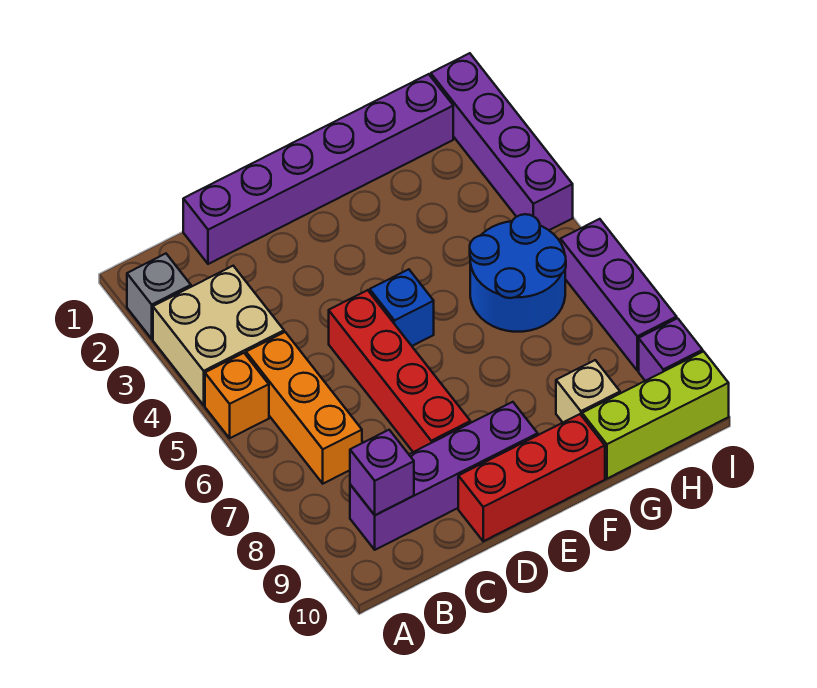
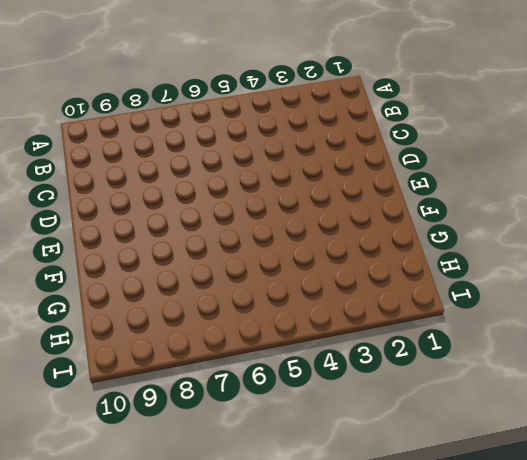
none -> grey brick A2 level 1
none -> tan brick A3:B4 level 1
none -> orange brick A5 level 1

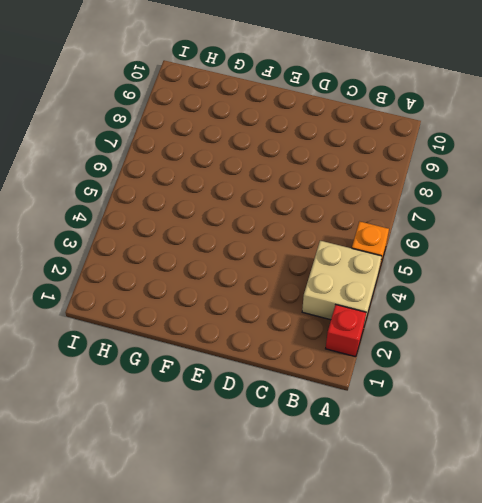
red brick A2 level 1 -> grey brick A2 level 1
none -> orange brick B5:B7 level 1
none -> purple brick B9:E9 level 1
none -> purple brick C1:H1 level 1

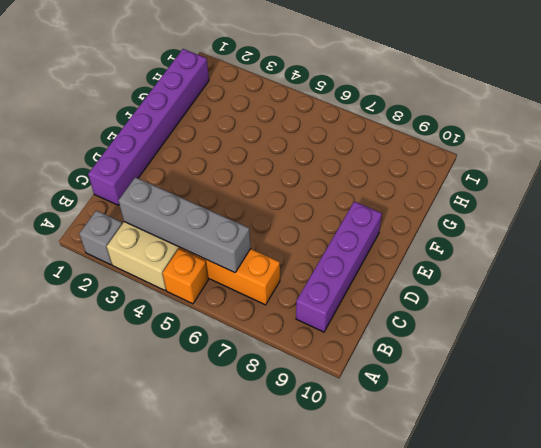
grey brick B3:B6 level 2 -> none
none -> red brick D5:D8 level 1
none -> red brick D10:F10 level 1
none -> blue brick E5 level 1

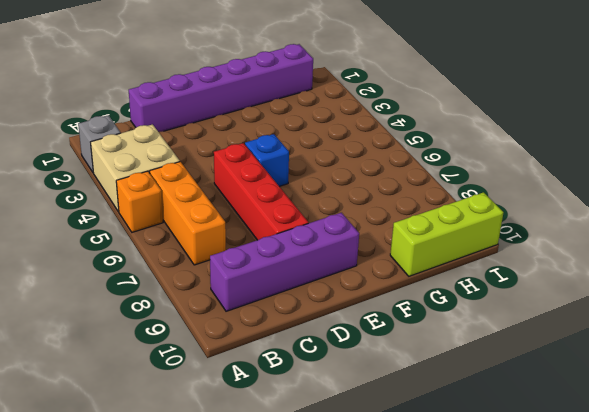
none -> red brick D10:F10 level 1
none -> blue round brick G5:H6 level 1
none -> tan brick G9 level 1

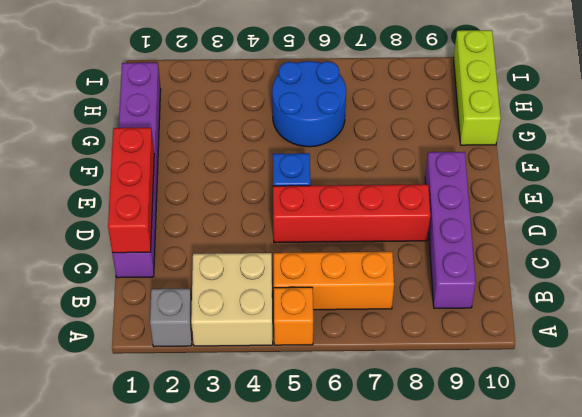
red brick C1:E1 level 2 -> red brick D10:F10 level 1
none -> tan brick G9 level 1
none -> purple brick I1:I4 level 1
none -> purple brick I6:I8 level 1

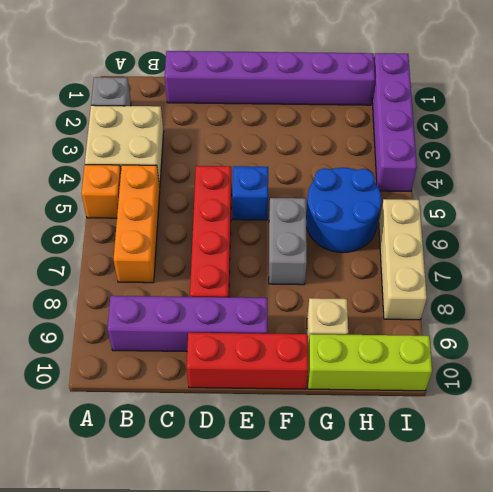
grey brick F6:F7 level 1 -> none
tan brick I6:I8 level 1 -> purple brick I6:I8 level 1
none -> purple brick I9 level 1
none -> purple brick B9 level 2

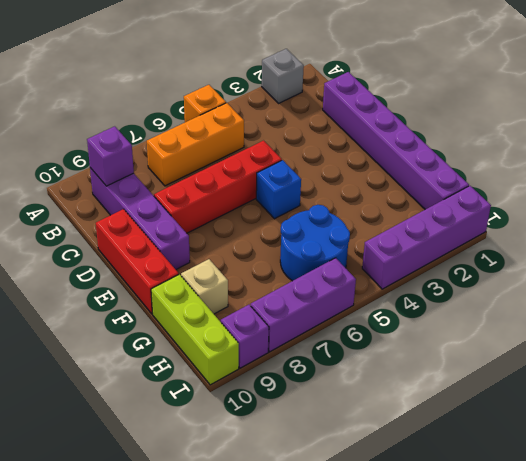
none -> tan brick A3:B4 level 1

